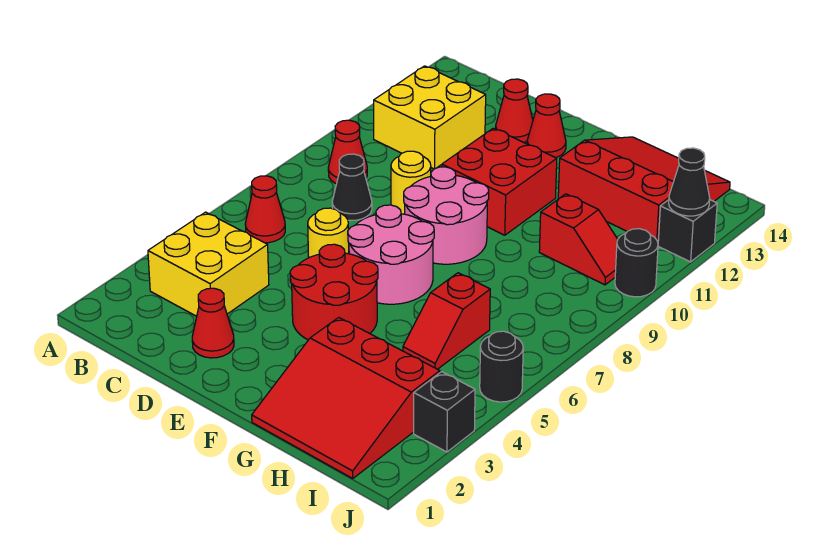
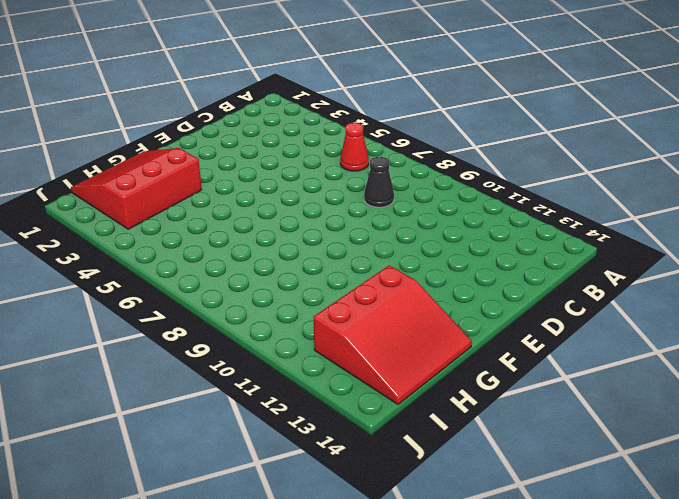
none -> yellow brick B3:C4 level 1
none -> red cone B9 level 1
none -> yellow brick B11:C12 level 1

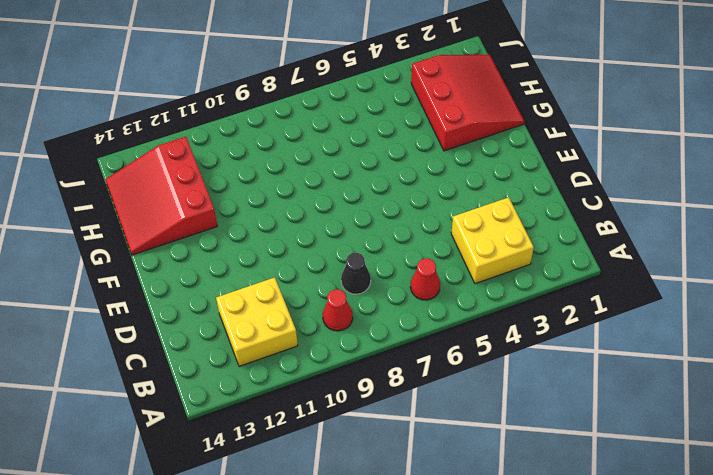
none -> red cone D2 level 1
none -> yellow round brick D6 level 1
none -> yellow round brick D9 level 1

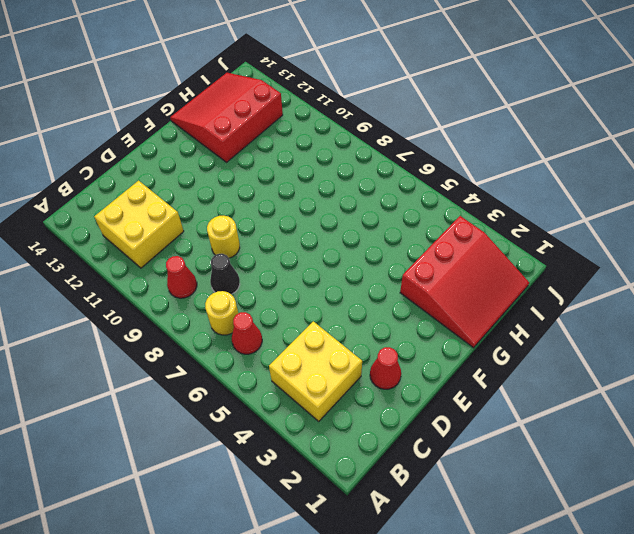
yellow round brick B7 level 1 -> yellow round brick D6 level 1
none -> red cone D13 level 1
none -> red round brick E4:F5 level 1
none -> pink round brick E6:F7 level 1

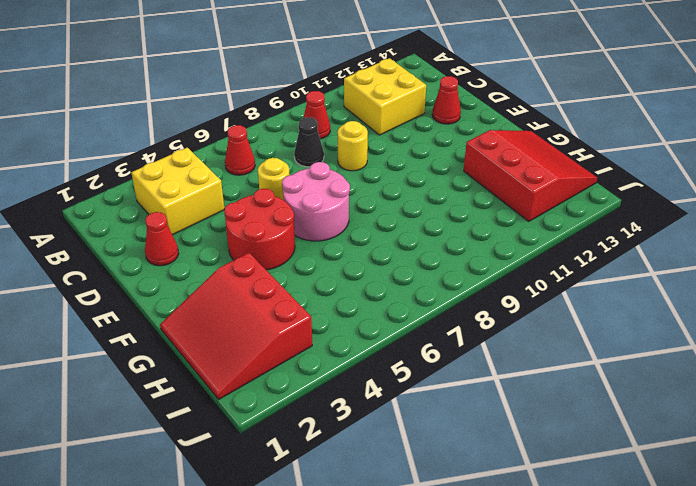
none -> pink round brick E8:F9 level 1
none -> red brick E10:F11 level 1
none -> red cone E13 level 1

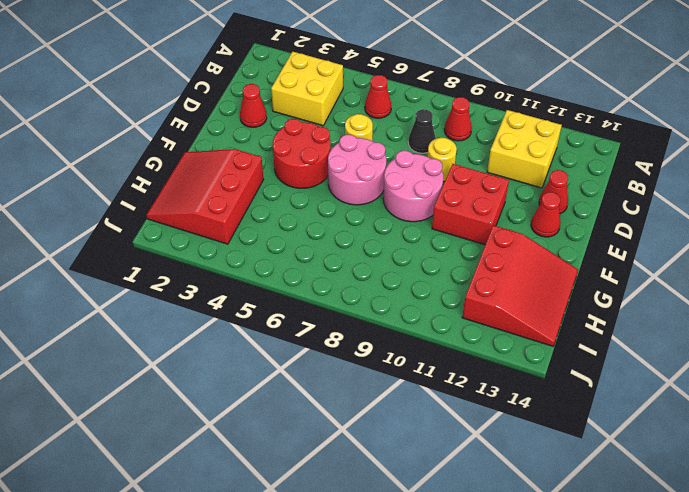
none -> red slope H5:H6 level 1 top 6
none -> red slope H10:I10 level 1 top H
none -> black brick J3 level 1

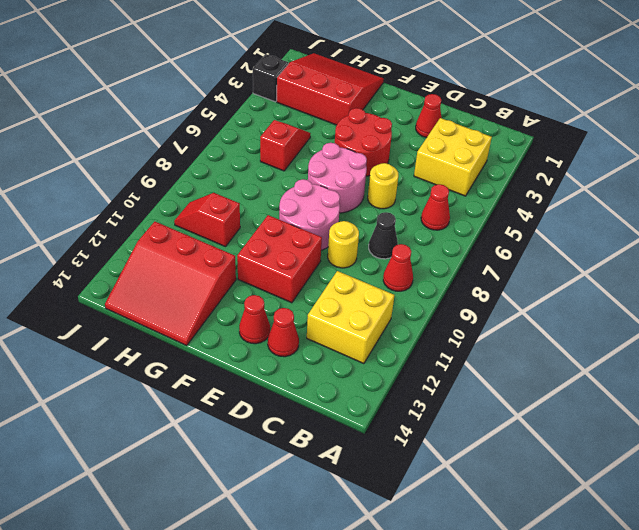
none -> black round brick J5 level 1
none -> black round brick J10 level 1
none -> black brick J12 level 1

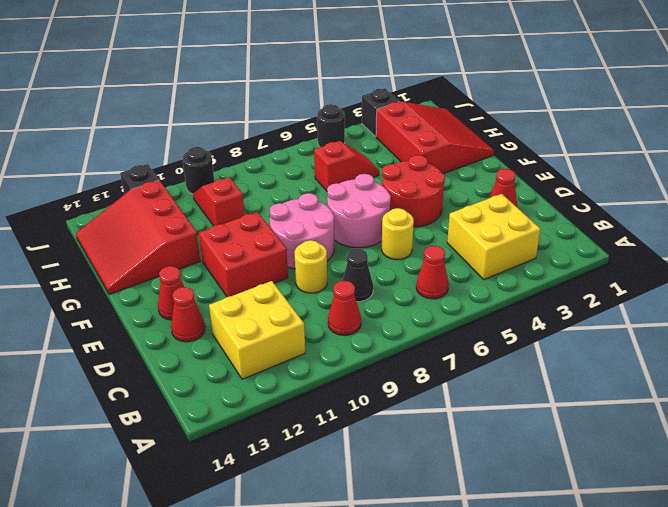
none -> black cone J12 level 2

